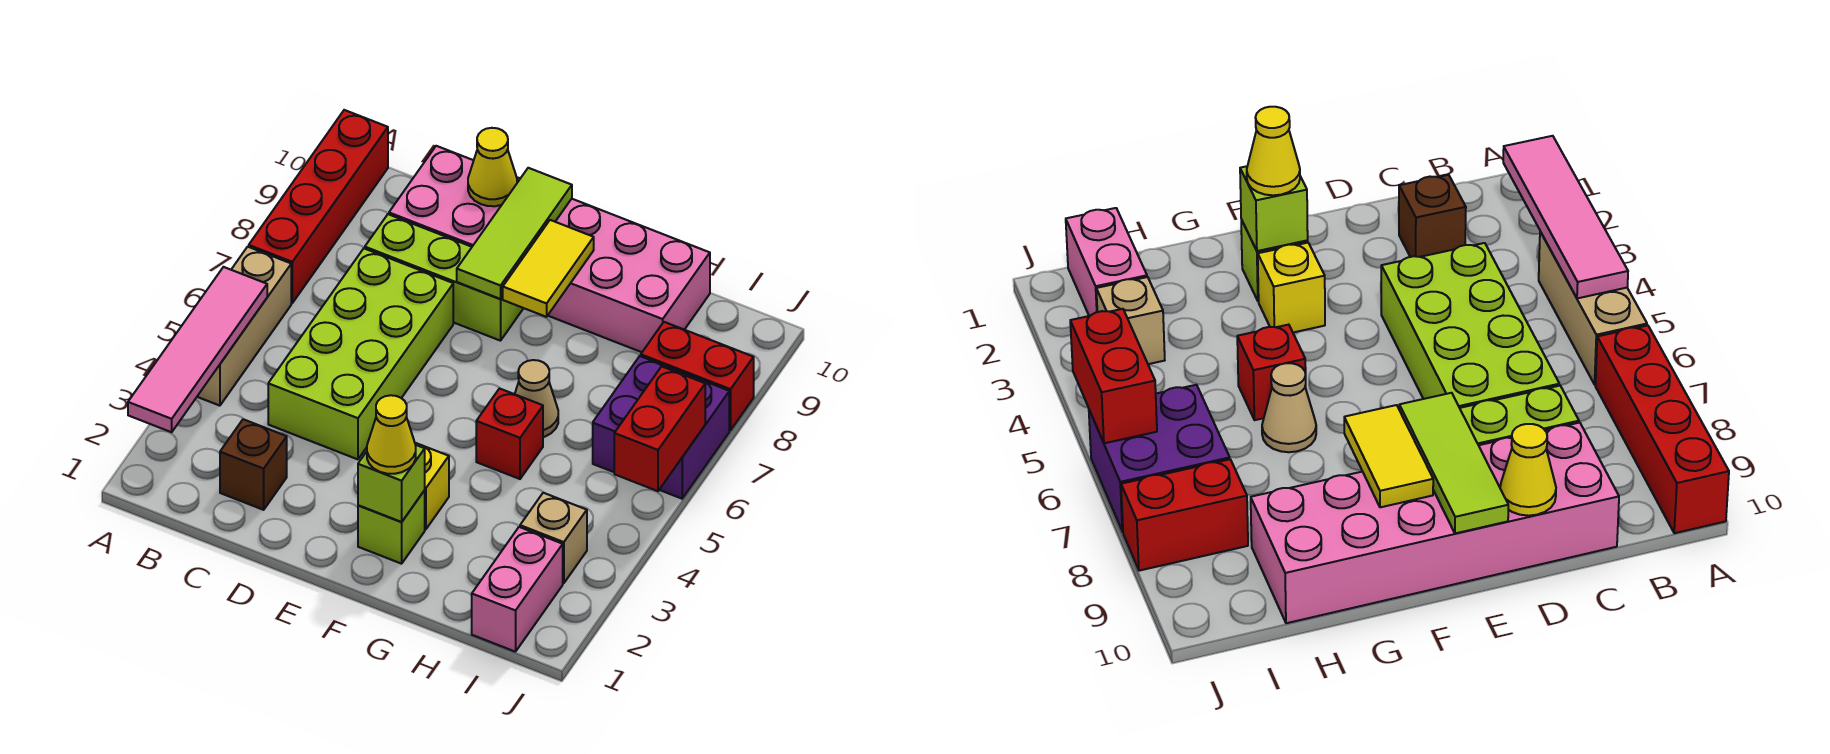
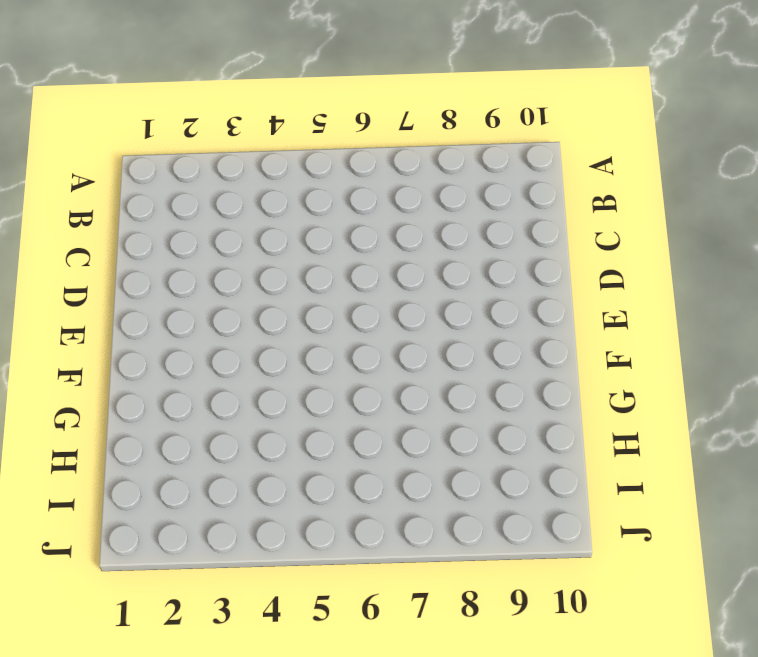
none -> tan brick A4:A6 level 1
none -> red brick A7:A10 level 1
none -> brown brick C2 level 1

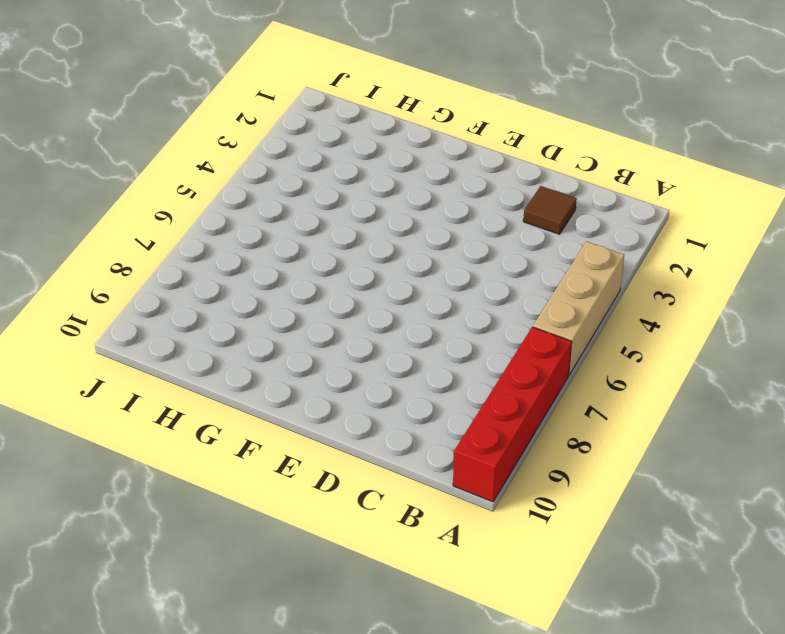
brown tile C2 level 1 -> brown brick C2 level 1
none -> lime brick C4:D7 level 1
none -> lime brick C8:E8 level 1
none -> pink brick C9:H10 level 1

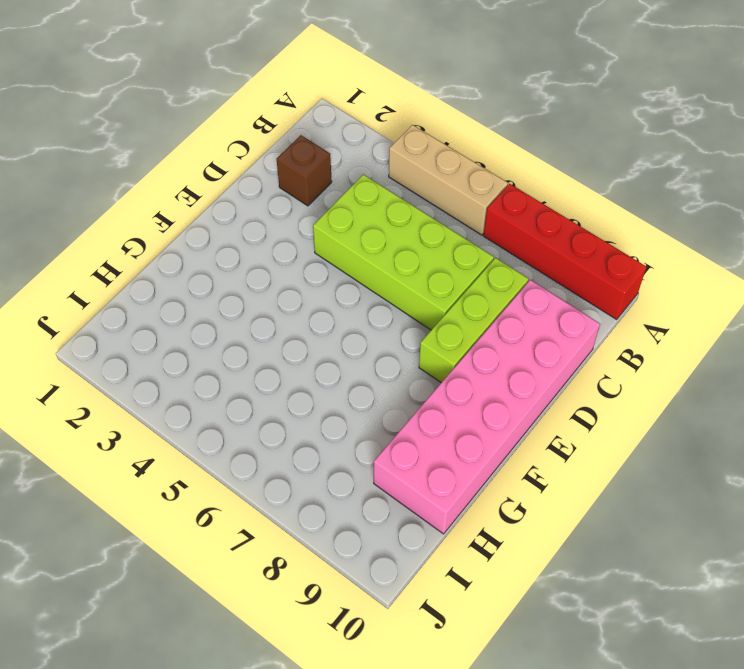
none -> lime brick F2 level 1
none -> yellow brick F3 level 1
none -> red brick G5 level 1

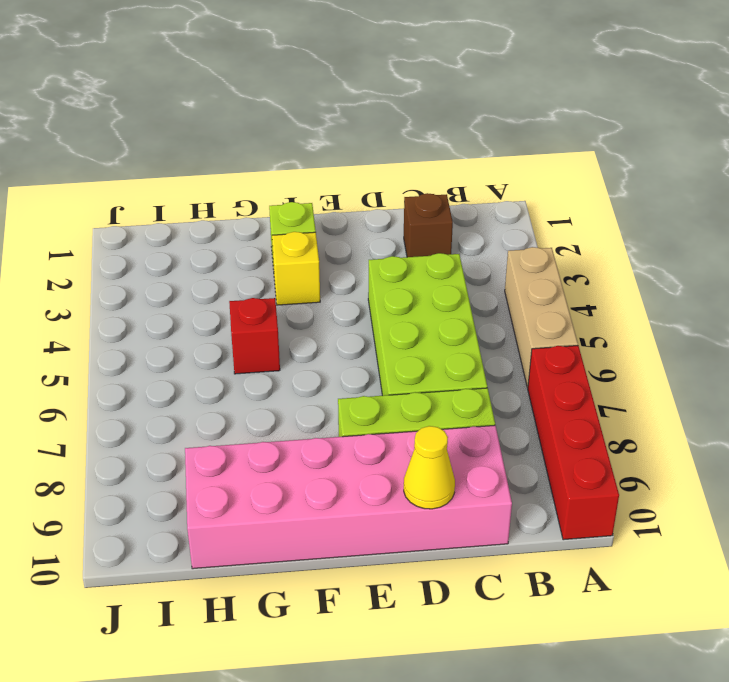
none -> tan cone G6 level 1
none -> pink brick I1:I2 level 1
none -> tan brick I3 level 1

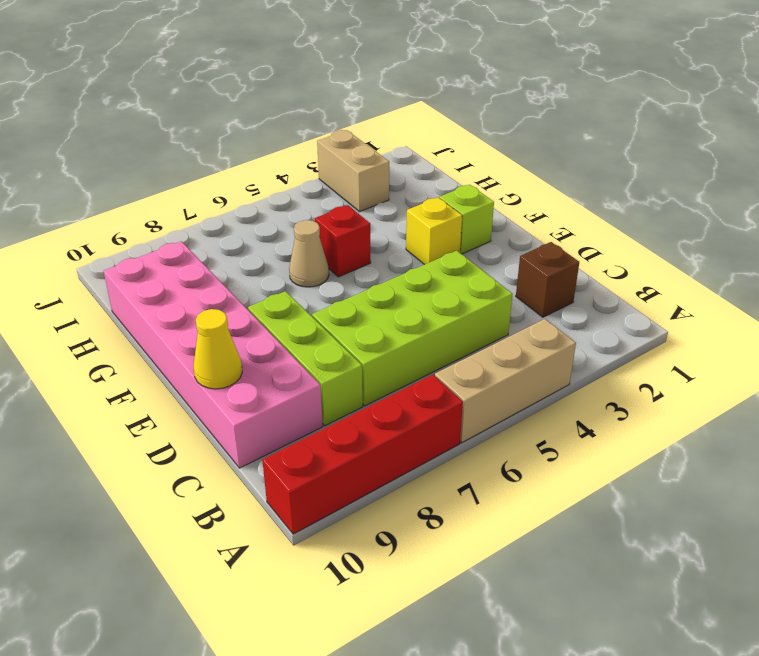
tan brick I3:J3 level 1 -> tan brick I3 level 1
none -> pink brick I1:I2 level 1
none -> purple brick I6:J7 level 1
none -> red brick I8:J8 level 1

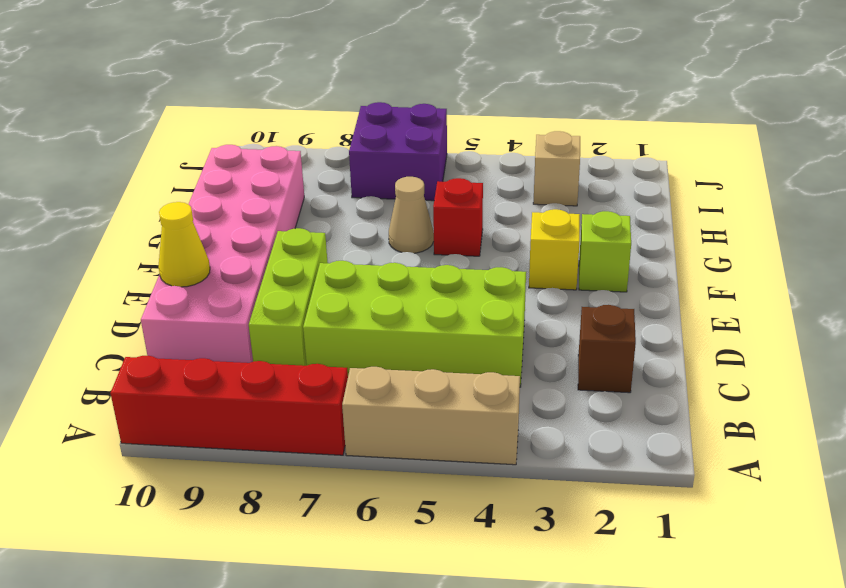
none -> pink brick I1:I2 level 1
none -> red brick I8:J8 level 1
none -> pink tile A2:A5 level 2

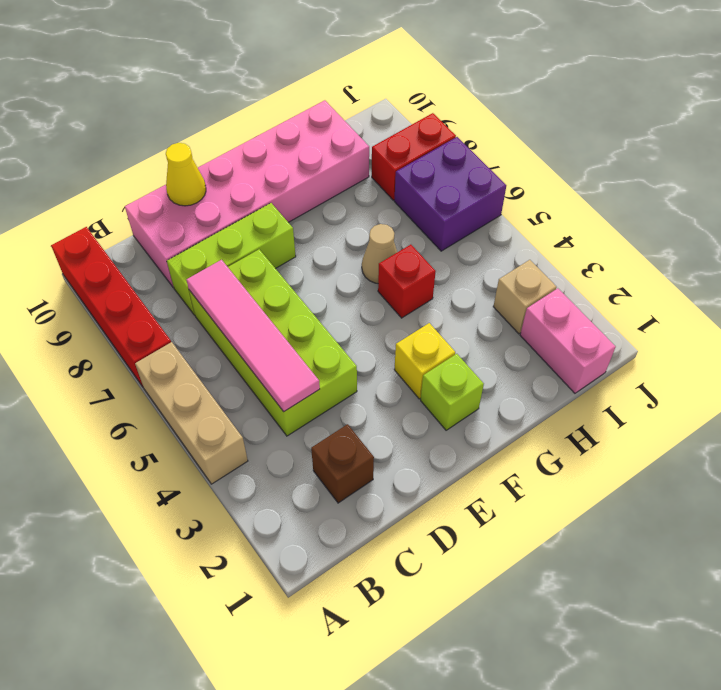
pink tile C4:C7 level 2 -> pink tile A2:A5 level 2
none -> lime tile E8:E10 level 2
none -> lime brick F2 level 2
none -> yellow tile F8:F9 level 2

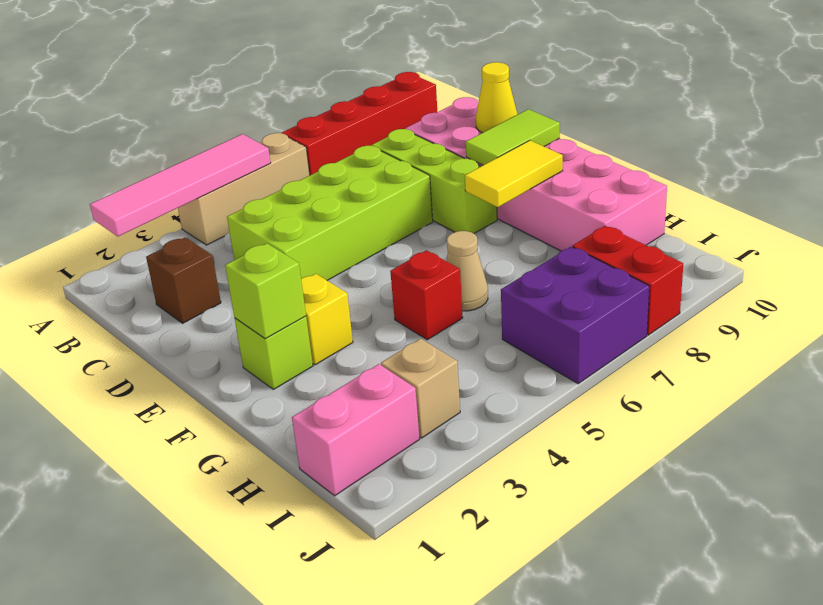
lime tile E9:E10 level 2 -> lime tile E8:E10 level 2
none -> red brick J5:J6 level 2
none -> yellow cone F2 level 3

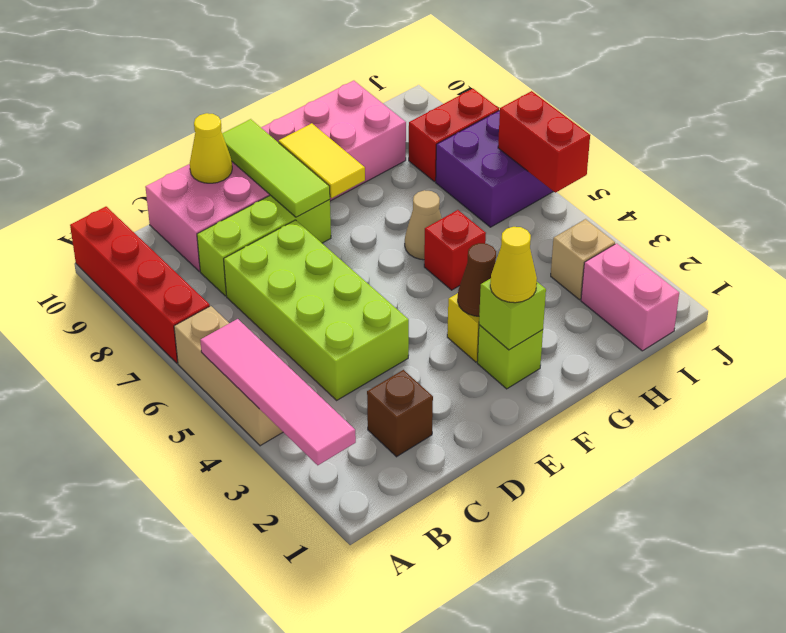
brown cone F3 level 2 -> none

